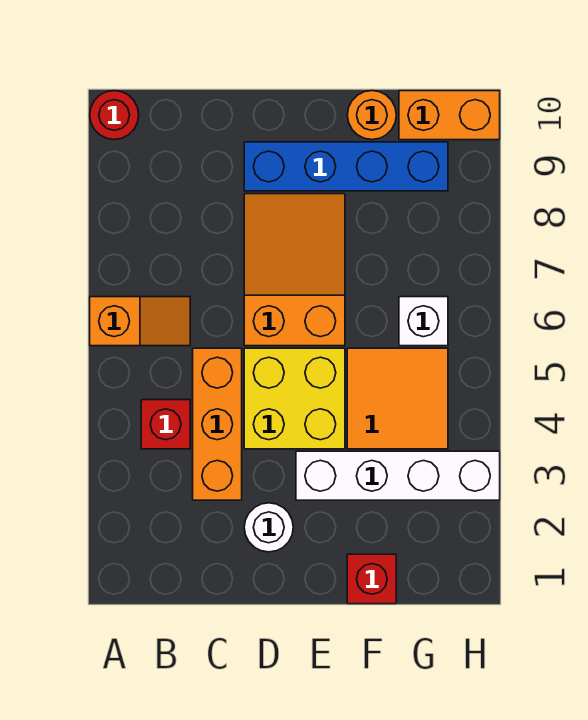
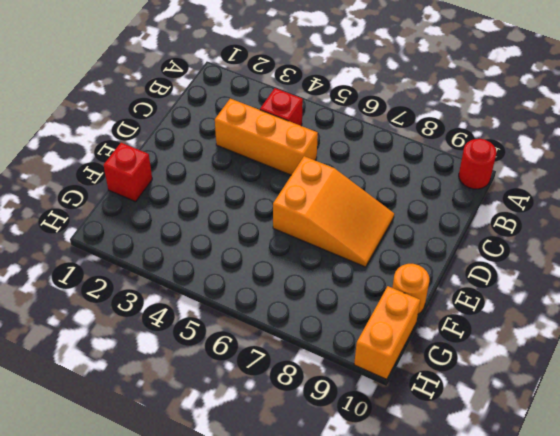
none -> orange slope A6:B6 level 1 top A
none -> white round brick D2 level 1
none -> yellow brick D4:E5 level 1

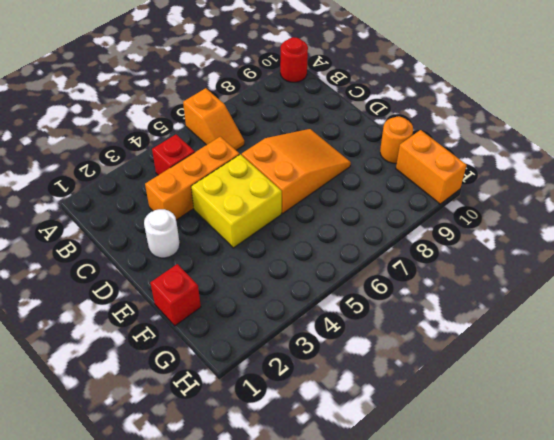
none -> blue brick D9:G9 level 1
none -> white brick E3:H3 level 1
none -> orange tile F4:G5 level 1

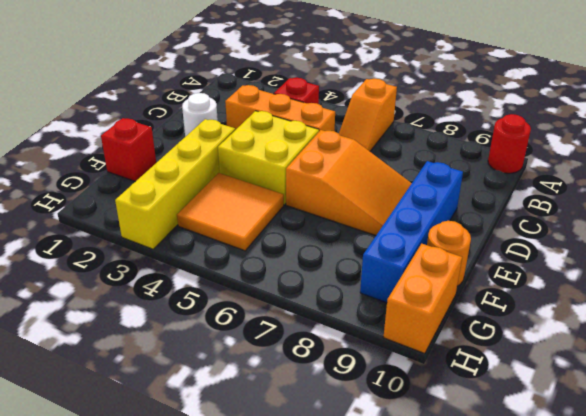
yellow brick E3:H3 level 1 -> white brick E3:H3 level 1
none -> white brick G6 level 1

